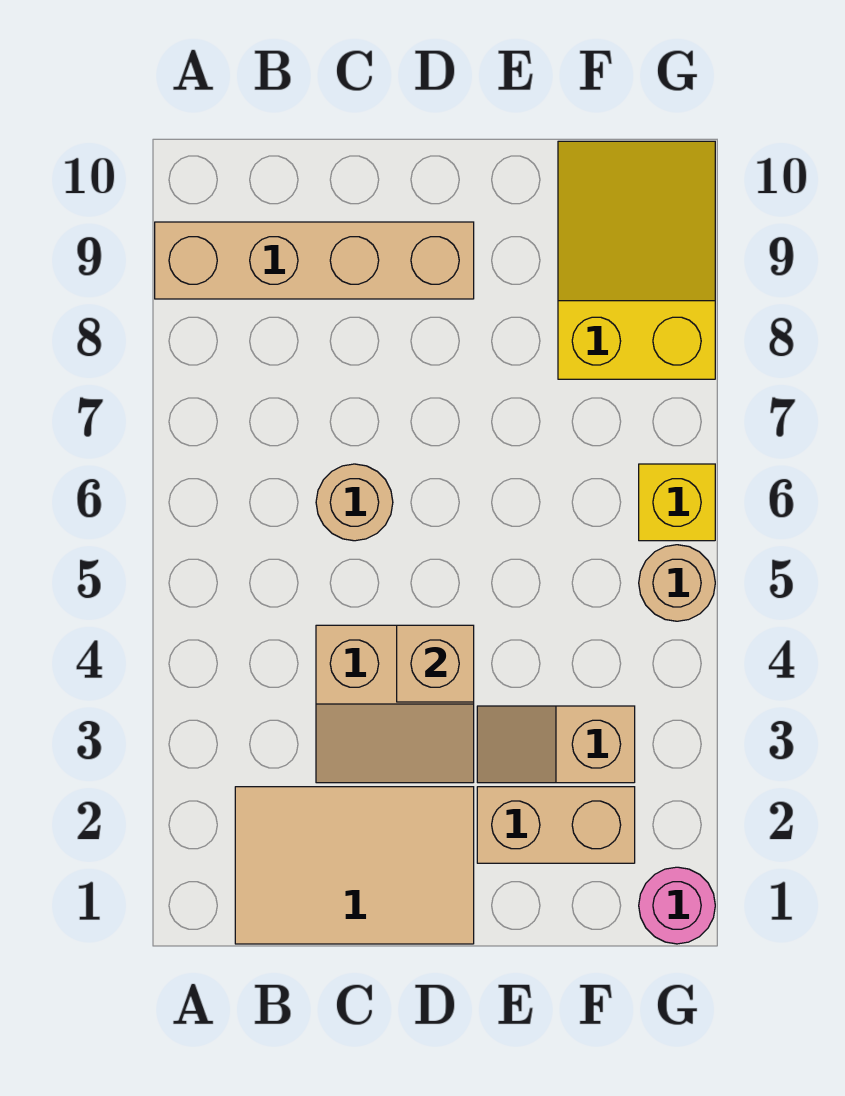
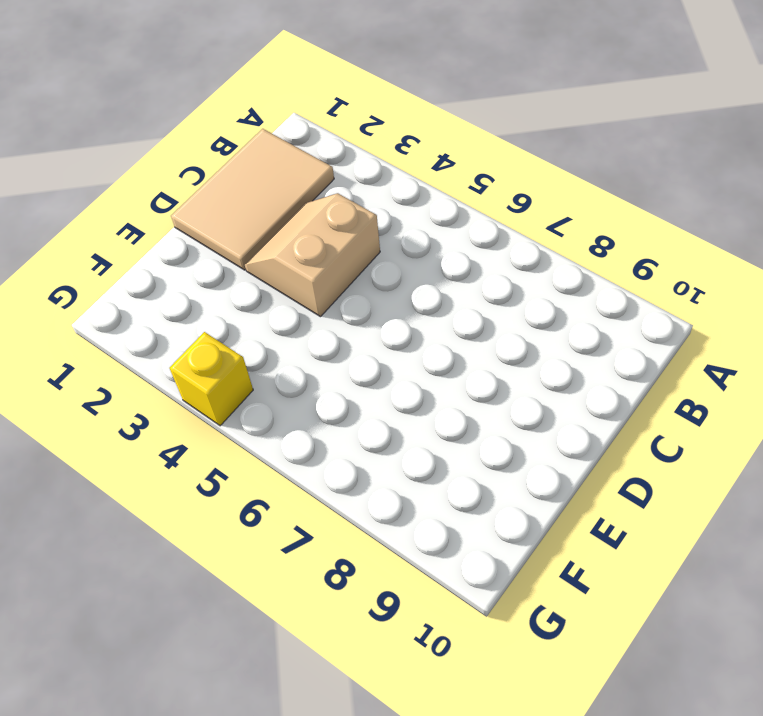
yellow brick G4 level 1 -> yellow brick G6 level 1
none -> tan brick A9:D9 level 1
none -> tan round brick C6 level 1

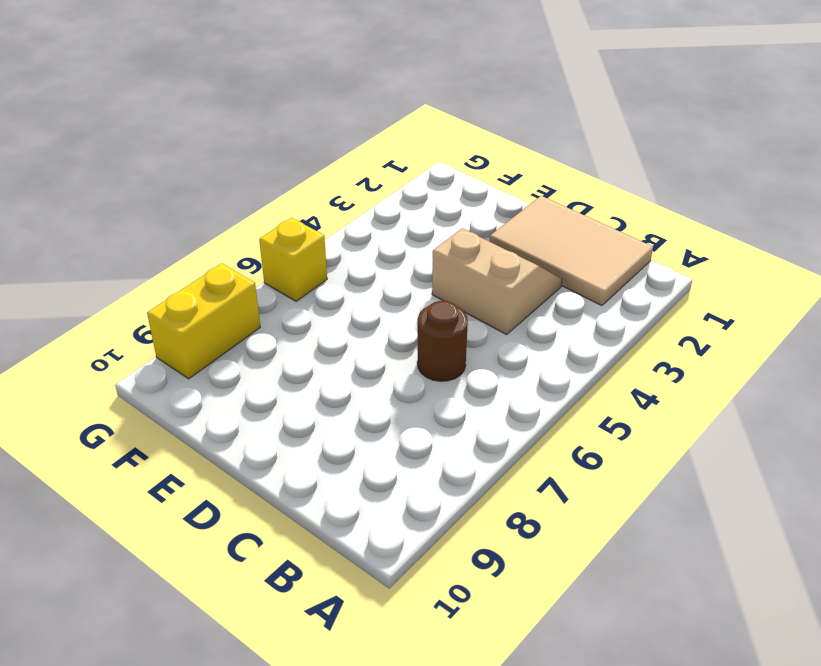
brown round brick C6 level 1 -> tan round brick C6 level 1
yellow brick G8:G9 level 1 -> yellow slope F8:G10 level 1 top 8
none -> tan brick A9:D9 level 1
none -> tan brick E2:F2 level 1

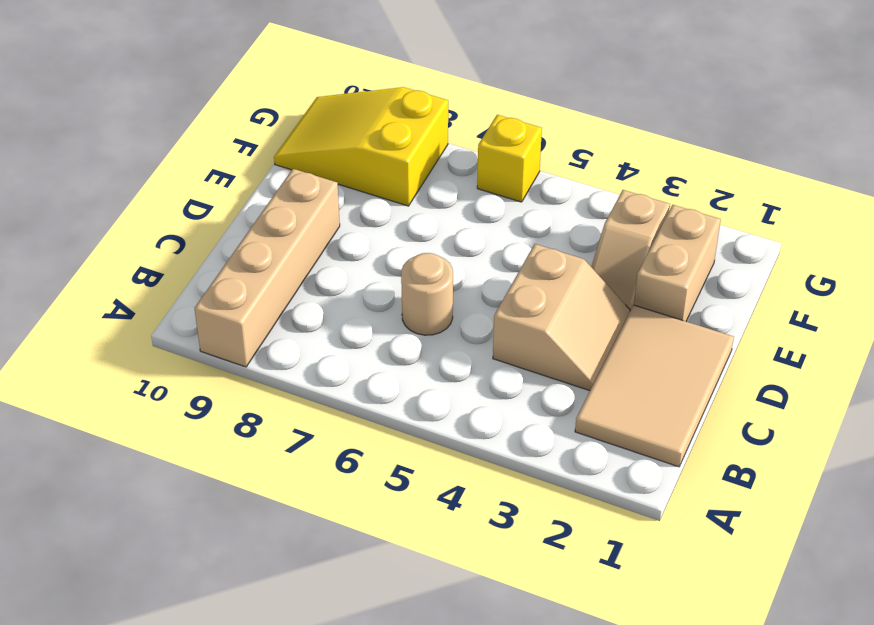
none -> pink round brick G1 level 1
none -> tan round brick G5 level 1

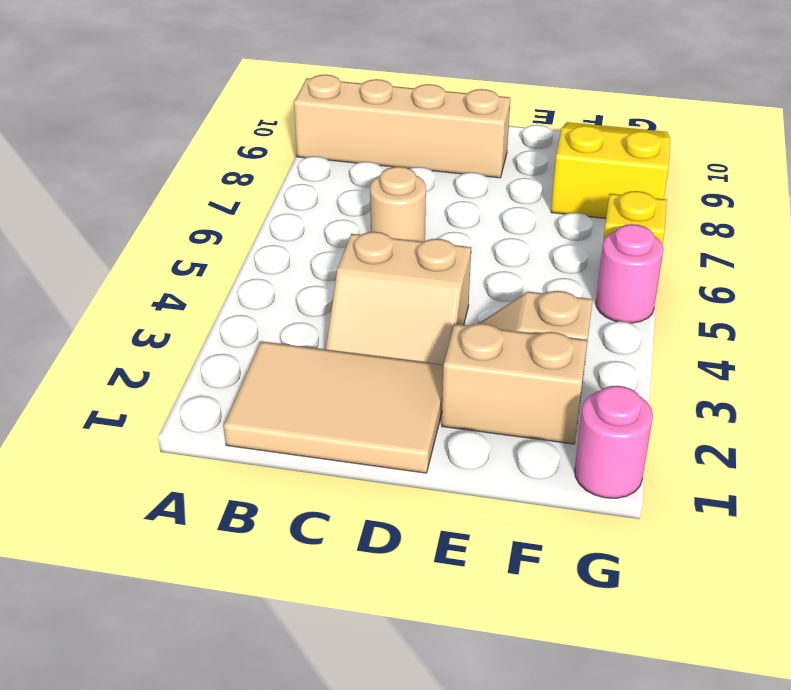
pink round brick G5 level 1 -> tan round brick G5 level 1
none -> tan brick D4 level 2

